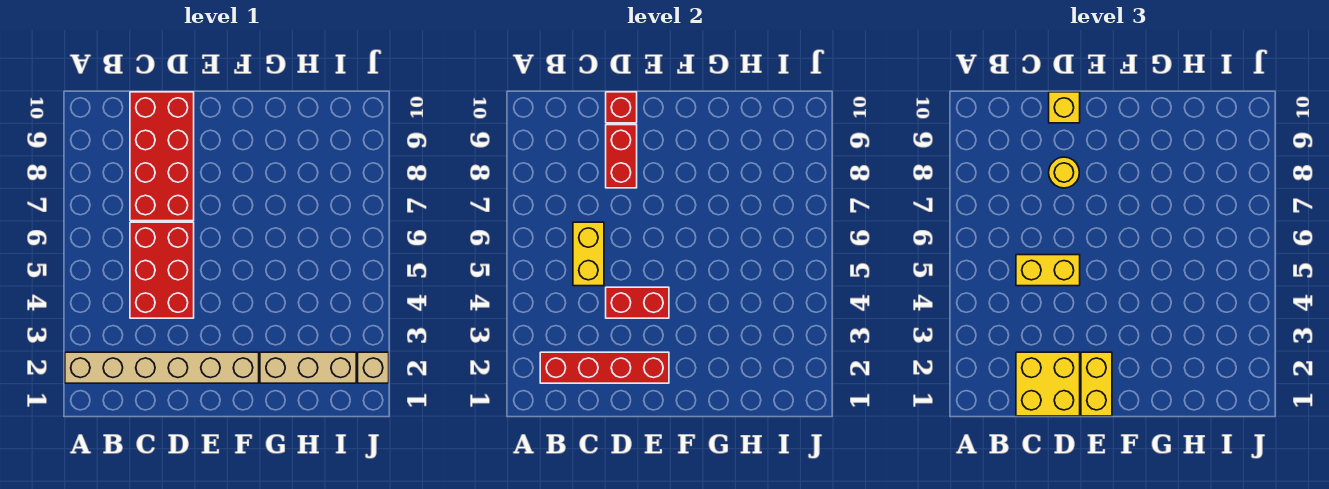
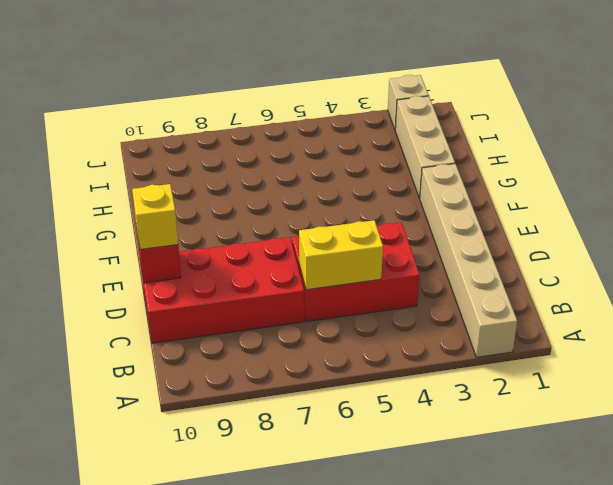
none -> red brick B2:E2 level 2
none -> red brick D4:E4 level 2
none -> red brick D8:D9 level 2

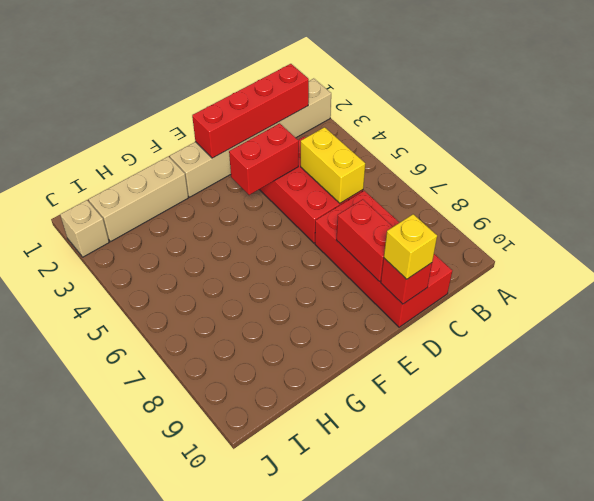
none -> yellow brick C1:D2 level 3
none -> yellow brick C5:D5 level 3
none -> yellow round brick D8 level 3

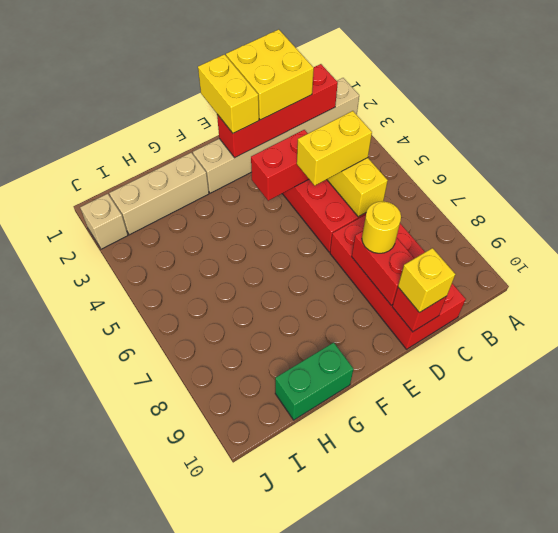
green brick G10:H10 level 1 -> none

